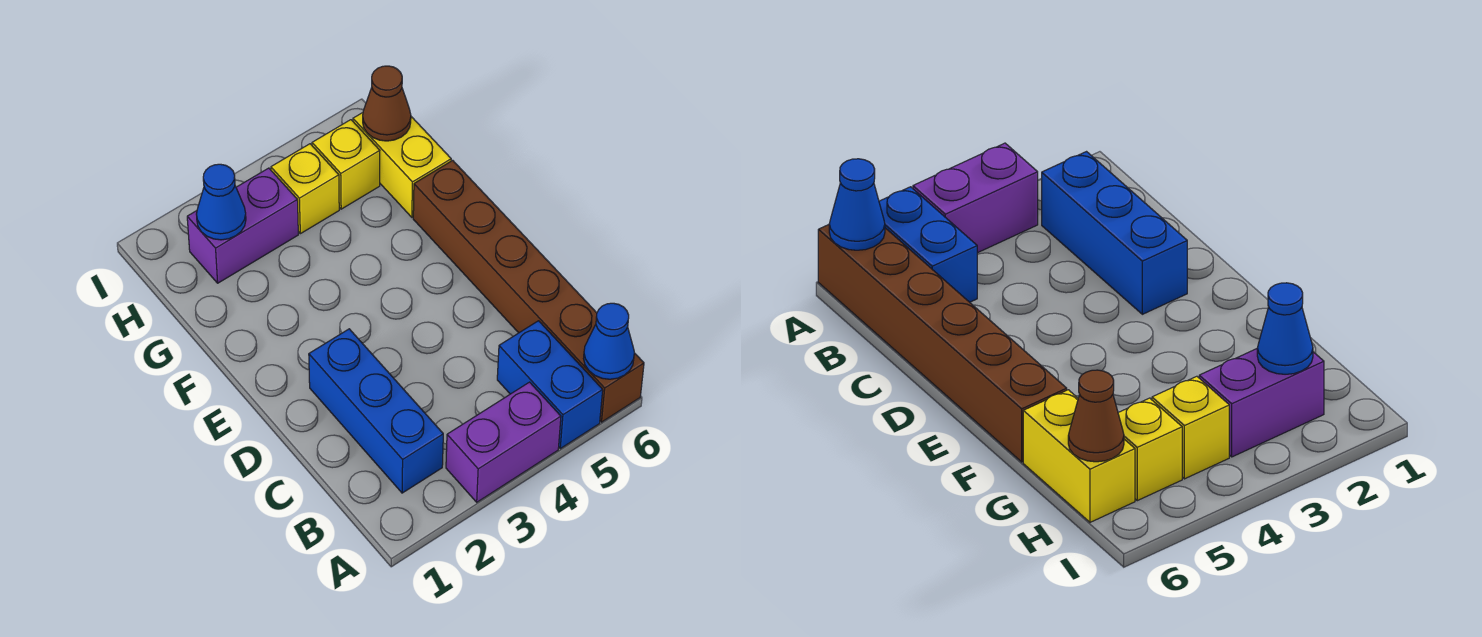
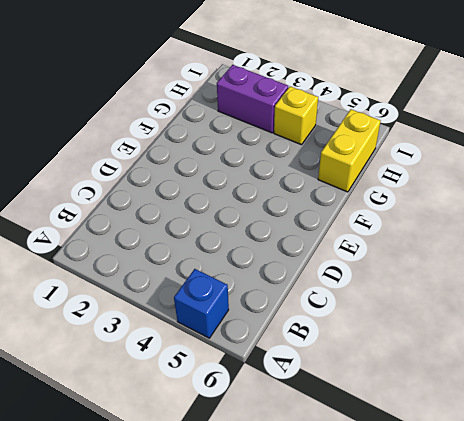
blue brick A5 level 1 -> blue brick A5:B5 level 1
none -> purple brick A3:A4 level 1
none -> brown brick A6:F6 level 1

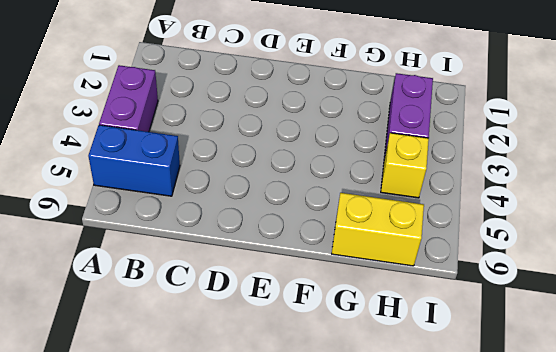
none -> brown brick A6:F6 level 1
none -> blue brick B2:D2 level 1

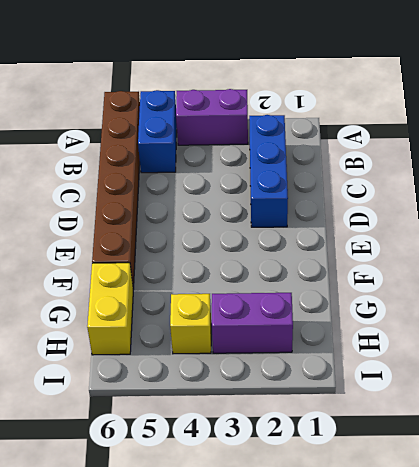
none -> yellow brick H5 level 1
none -> blue cone A6 level 2

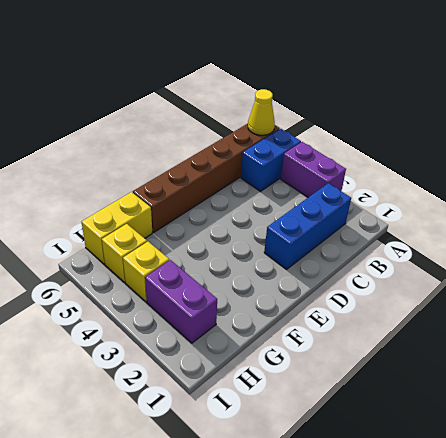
yellow cone A6 level 2 -> blue cone A6 level 2
none -> blue cone H2 level 2
none -> brown cone H6 level 2

